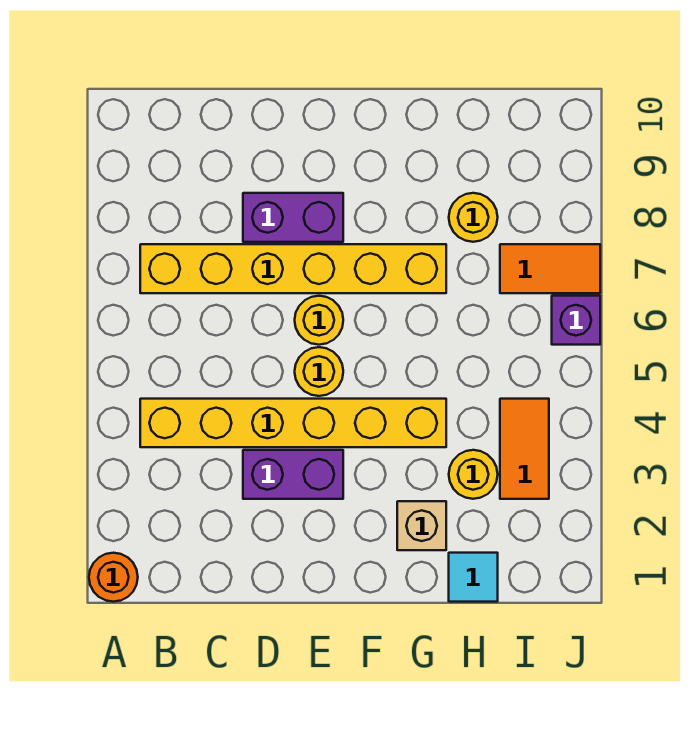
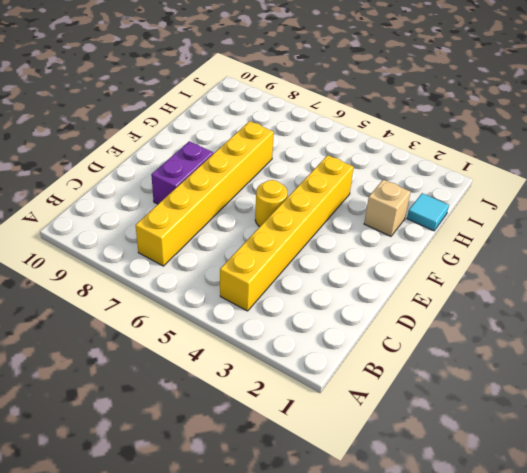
none -> orange round brick A1 level 1
none -> purple brick D3:E3 level 1
none -> yellow round brick E6 level 1

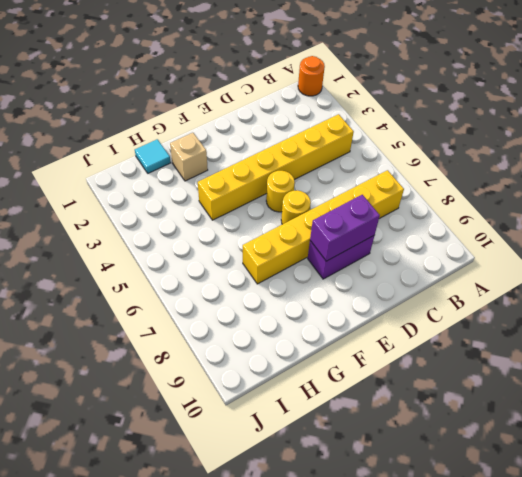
purple brick D8:E8 level 2 -> purple brick D3:E3 level 1
none -> yellow round brick H3 level 1
none -> yellow round brick H8 level 1
none -> orange tile I3:I4 level 1

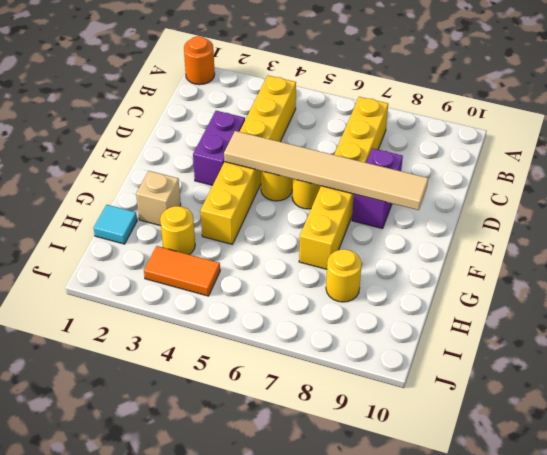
tan tile E4:E9 level 2 -> none
none -> orange tile I7:J7 level 1
none -> purple brick J6 level 1

